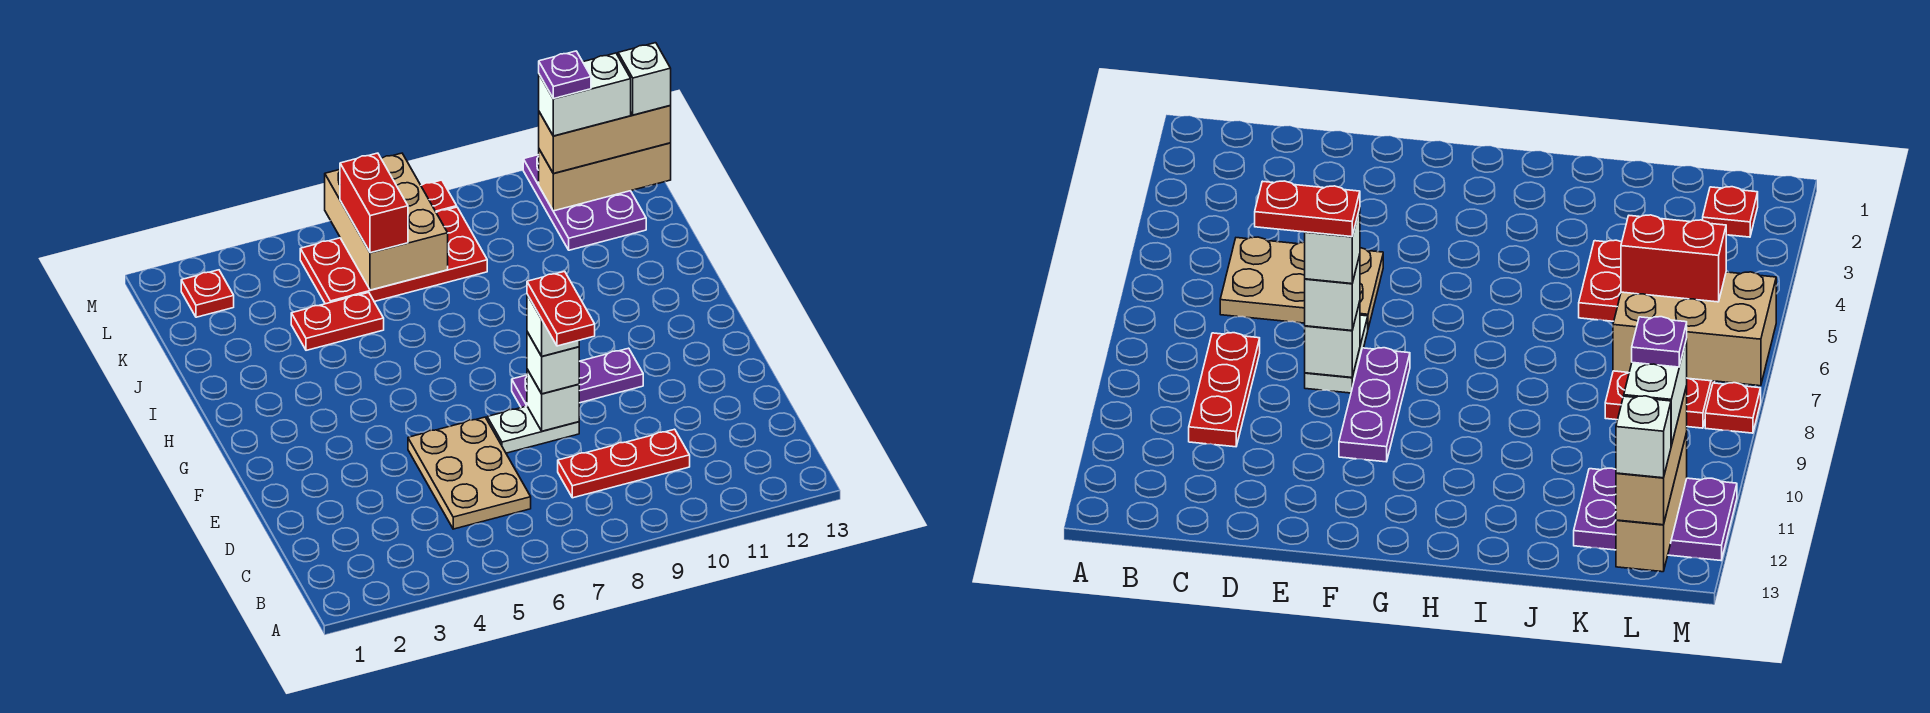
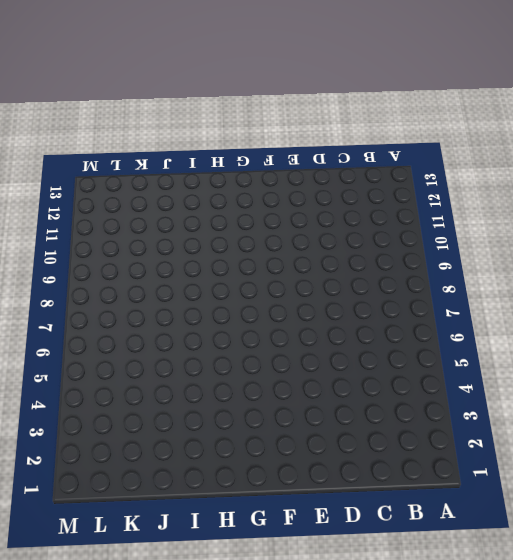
none -> tan plate C5:E6 level 1
none -> red plate C8:C10 level 1
none -> white plate E7:E8 level 1

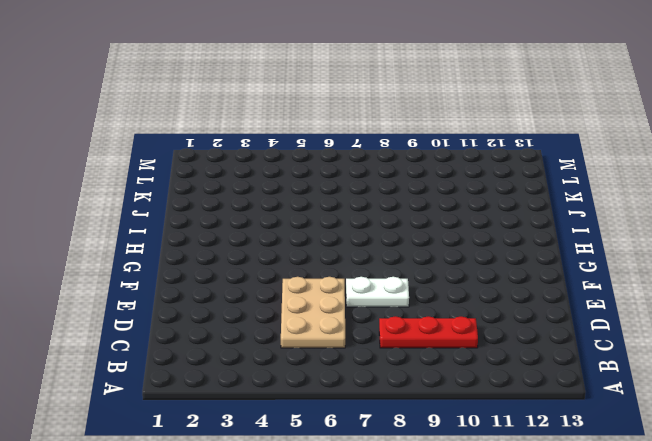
none -> purple plate F8:F10 level 1
none -> red plate J4:J5 level 1
none -> red plate K5:L8 level 1

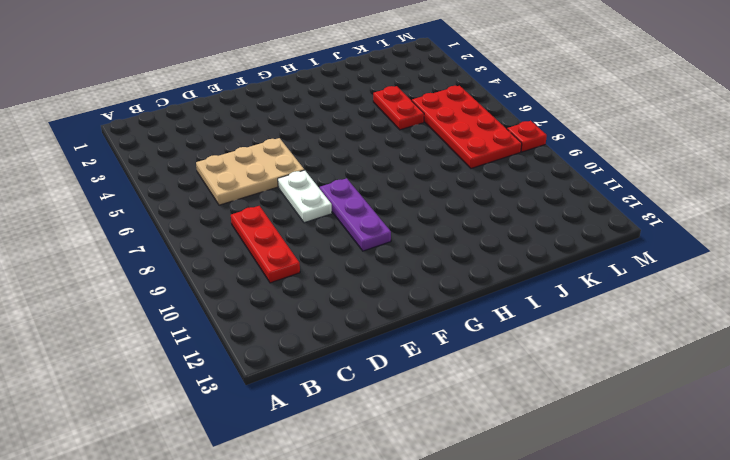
none -> purple plate K11:M12 level 1
none -> red plate L2 level 1
none -> white brick E8 level 2

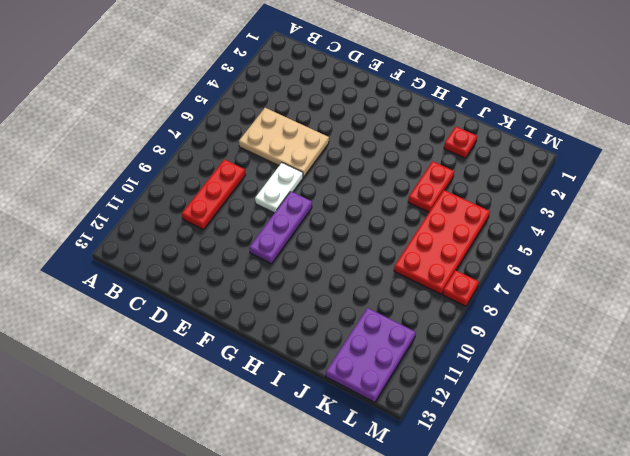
red plate J2 level 1 -> red plate L2 level 1
purple plate K11:L13 level 1 -> purple plate K11:M12 level 1
none -> white brick E8 level 2
none -> tan brick K6:M7 level 2
none -> tan brick L11:L13 level 2

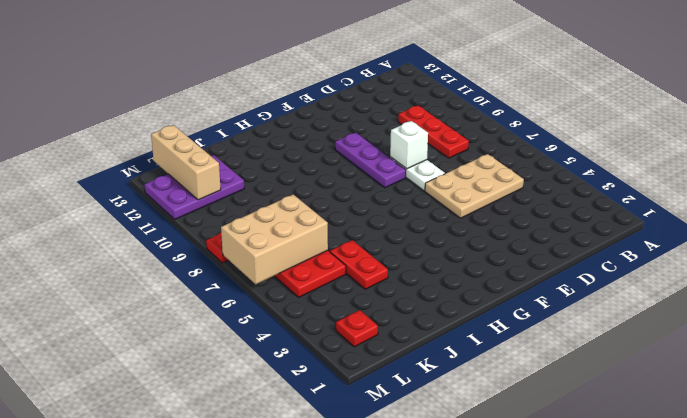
none -> white brick E8 level 3
none -> red brick K6:L6 level 3
none -> tan brick L11:L13 level 3

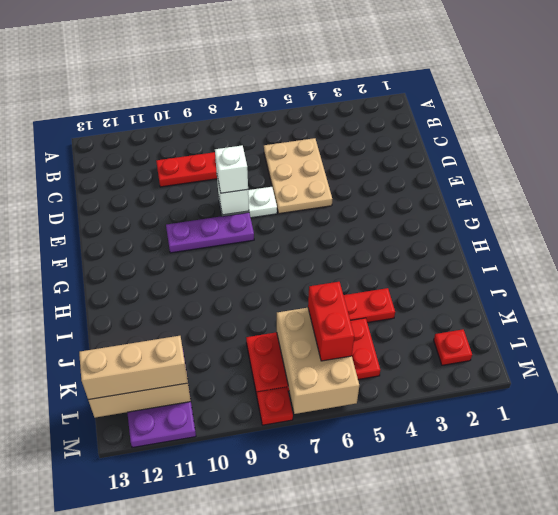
none -> white brick E8 level 4
none -> white brick L11:L12 level 4
none -> white brick L13 level 4

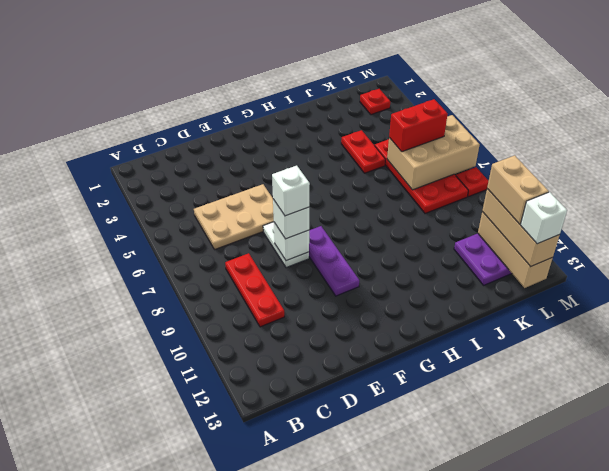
tan brick L11:L12 level 4 -> white brick L11:L12 level 4
none -> red plate D8:E8 level 5
none -> purple plate L11 level 5

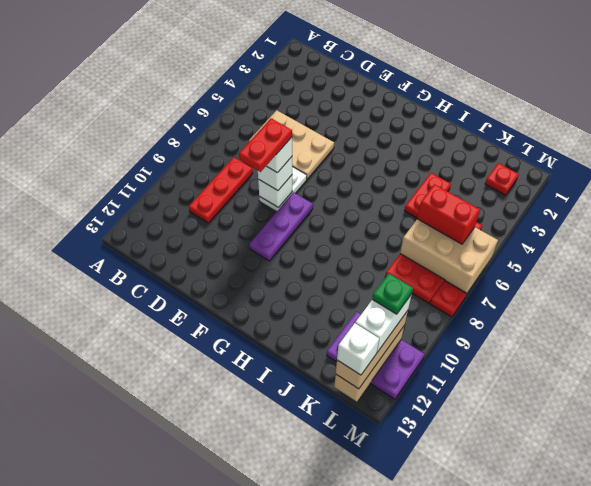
red plate E8:E9 level 5 -> red plate D8:E8 level 5
green plate L11 level 5 -> purple plate L11 level 5

